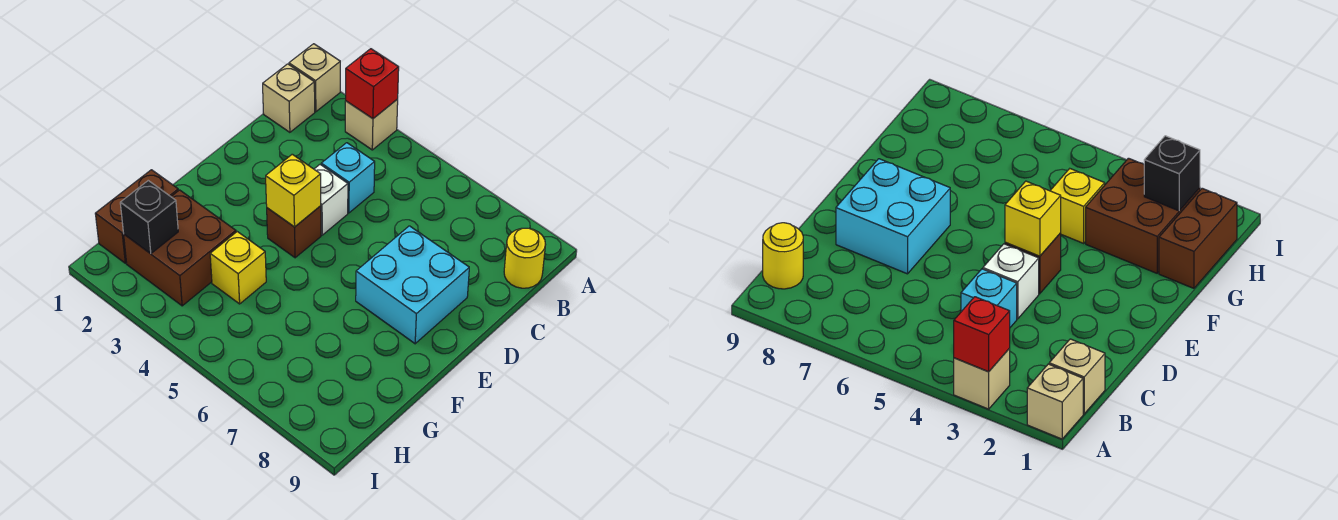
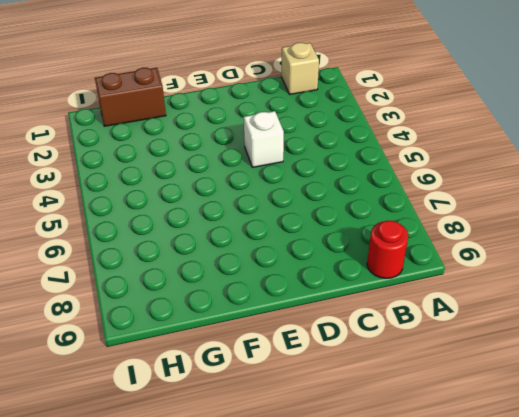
red round brick B9 level 1 -> yellow round brick B9 level 1
none -> tan brick A1 level 1
none -> tan brick A3 level 1
none -> cyan brick C4 level 1

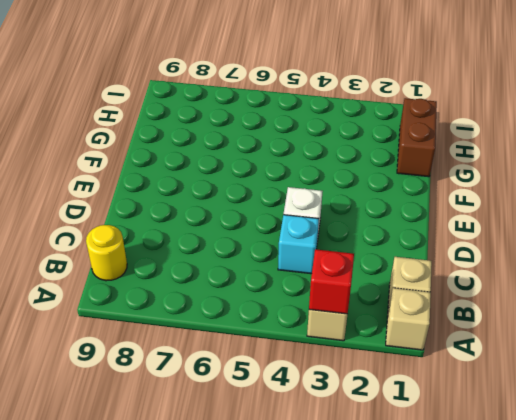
none -> cyan brick D7:E8 level 1
none -> brown brick E4 level 1
none -> brown brick G2:H3 level 1

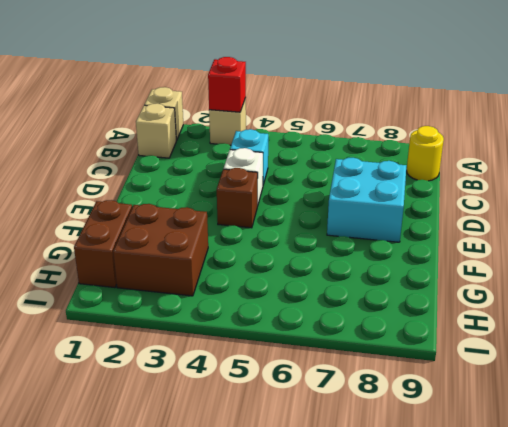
none -> yellow brick G4 level 1
none -> yellow brick E4 level 2
none -> black brick H2 level 2

